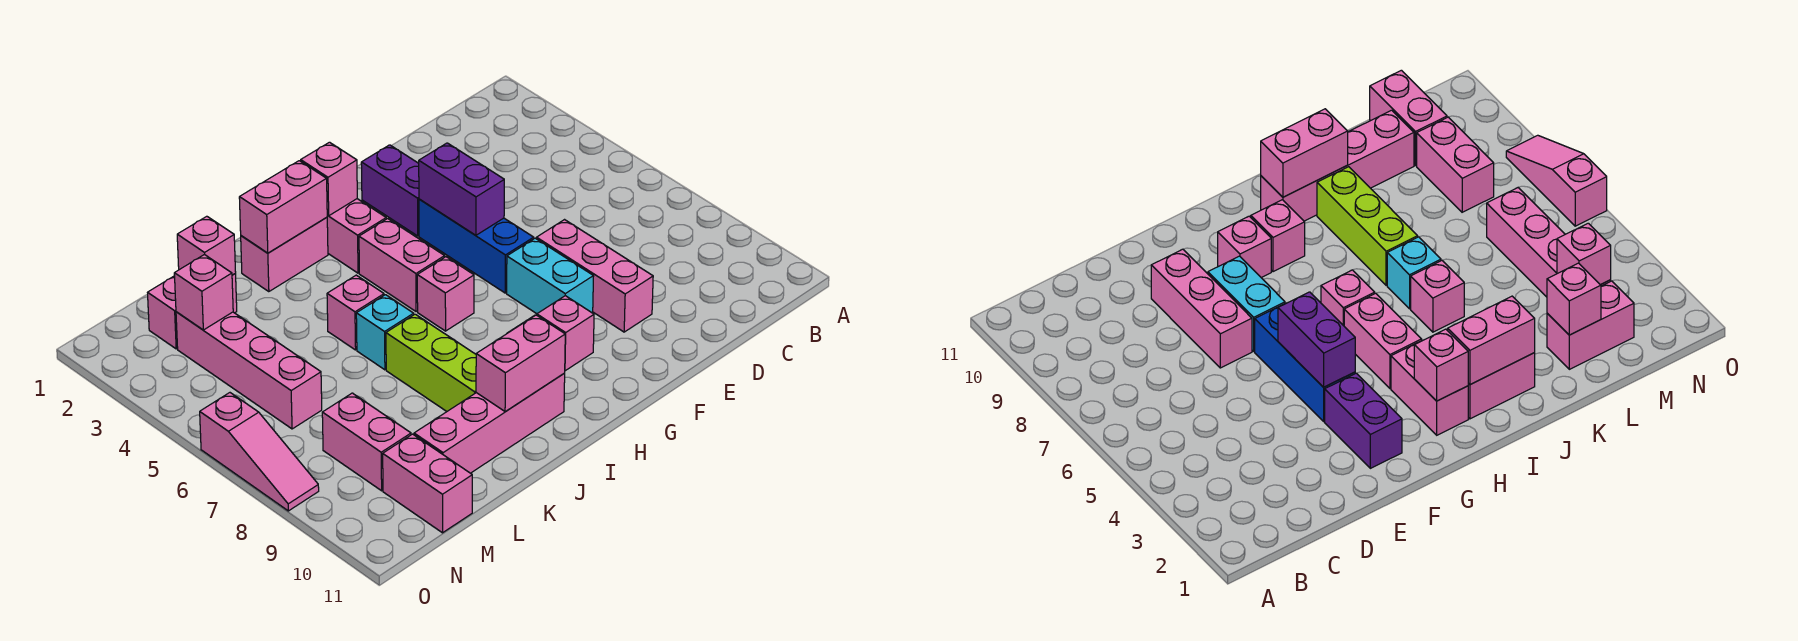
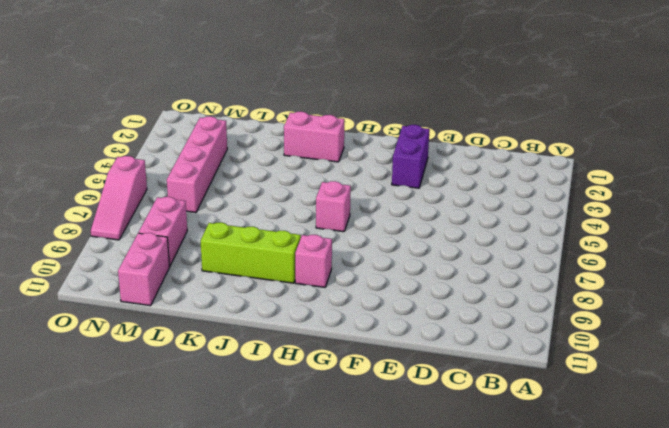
lime brick I9:K9 level 1 -> lime brick J7:J9 level 1
none -> pink brick E7:E9 level 1
none -> blue brick F4:F6 level 1
none -> cyan brick F7:F8 level 1

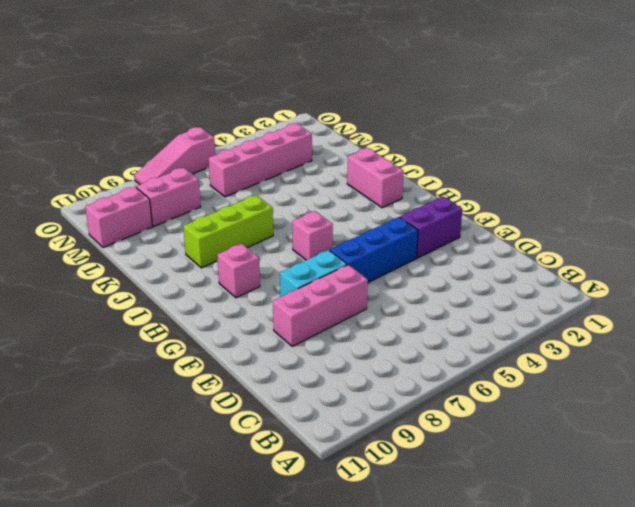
none -> pink brick G9 level 1
none -> pink brick H2:H3 level 1
none -> pink brick H4:H5 level 1

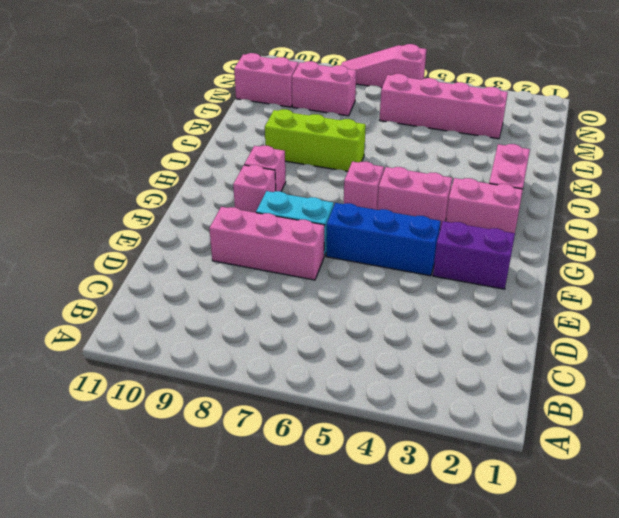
none -> pink brick I10:L10 level 1
none -> pink brick J5 level 1
none -> cyan brick J6 level 1

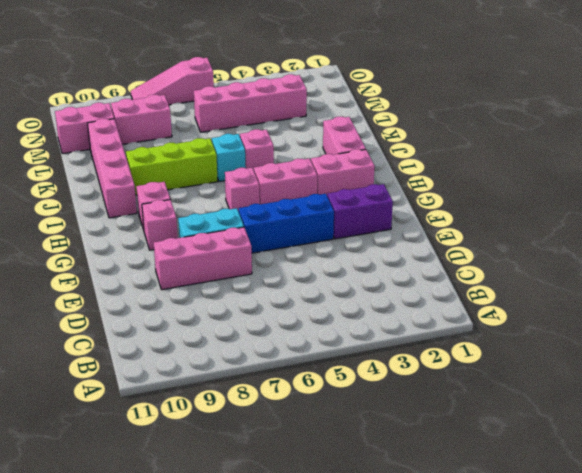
none -> pink brick L2:M2 level 1
none -> purple brick F4:F5 level 2
none -> pink brick H2 level 2

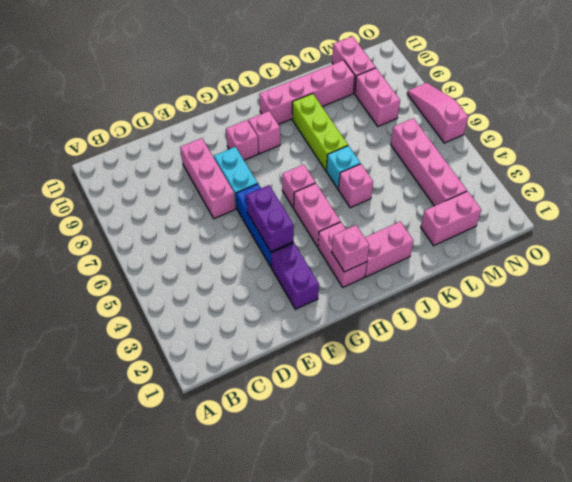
none -> pink brick I2:J2 level 2
none -> pink brick I10:J10 level 2
none -> pink brick L2 level 2

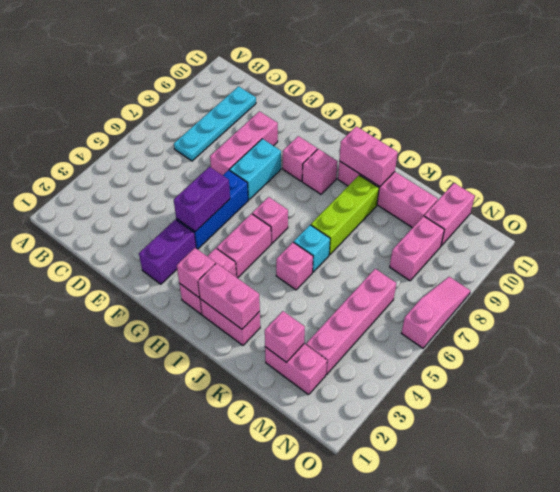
cyan plate C7:C10 level 1 -> none
none -> pink brick M3 level 2

